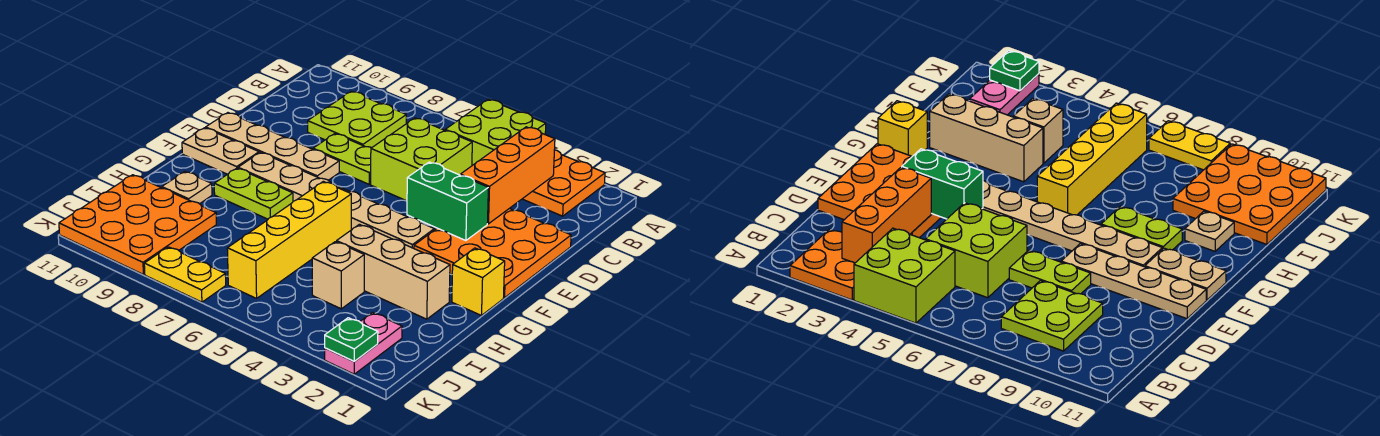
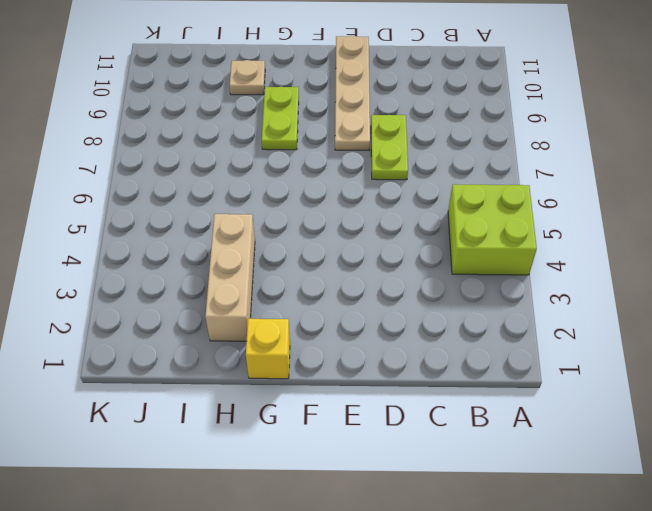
none -> orange plate A2:B3 level 1
none -> lime plate B8:C9 level 1
none -> lime brick C5:D6 level 1

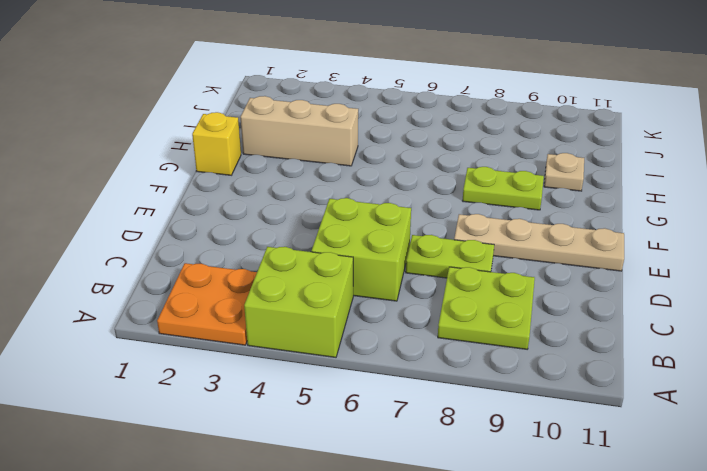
none -> orange plate D1:F3 level 1
none -> tan plate F4:F9 level 1
none -> tan plate F10:F11 level 1

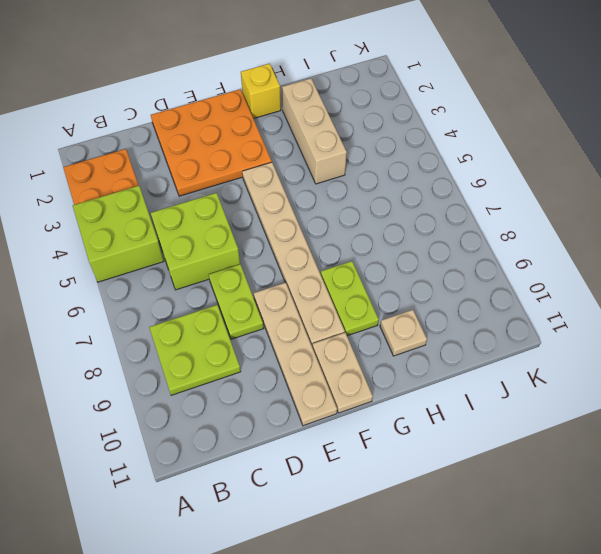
none -> yellow brick G6:J6 level 1
none -> tan brick I4 level 1
none -> orange plate I9:K11 level 1

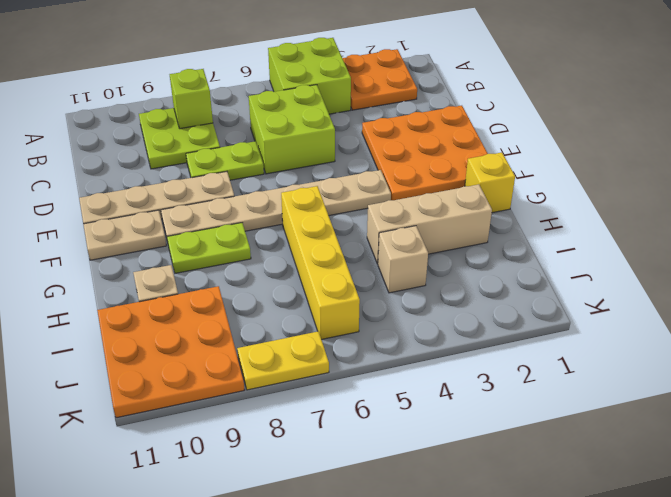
lime brick B8 level 2 -> none
none -> pink plate J2:K2 level 1
none -> orange brick B3:D3 level 2
none -> green brick E3:E4 level 2

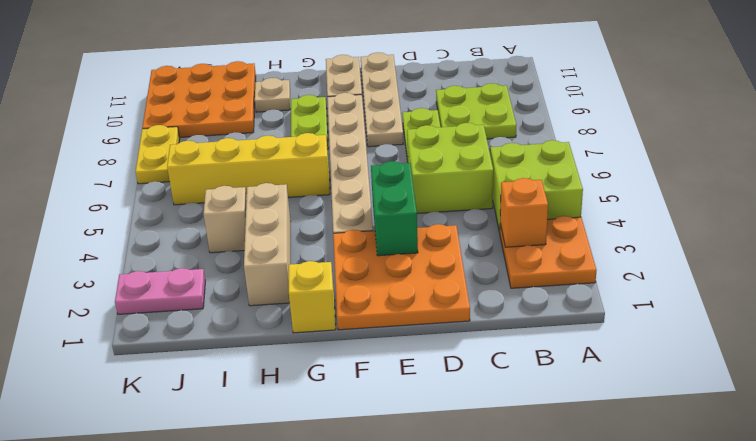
orange brick B3 level 2 -> orange brick B3:D3 level 2
none -> green plate K2 level 2

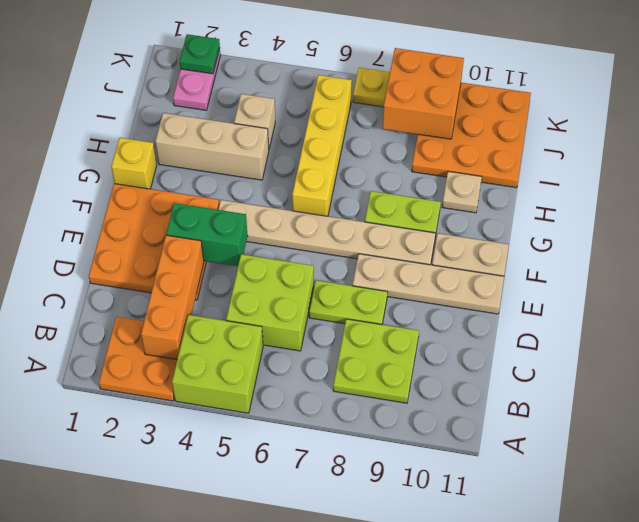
orange brick J8:K9 level 2 -> none

